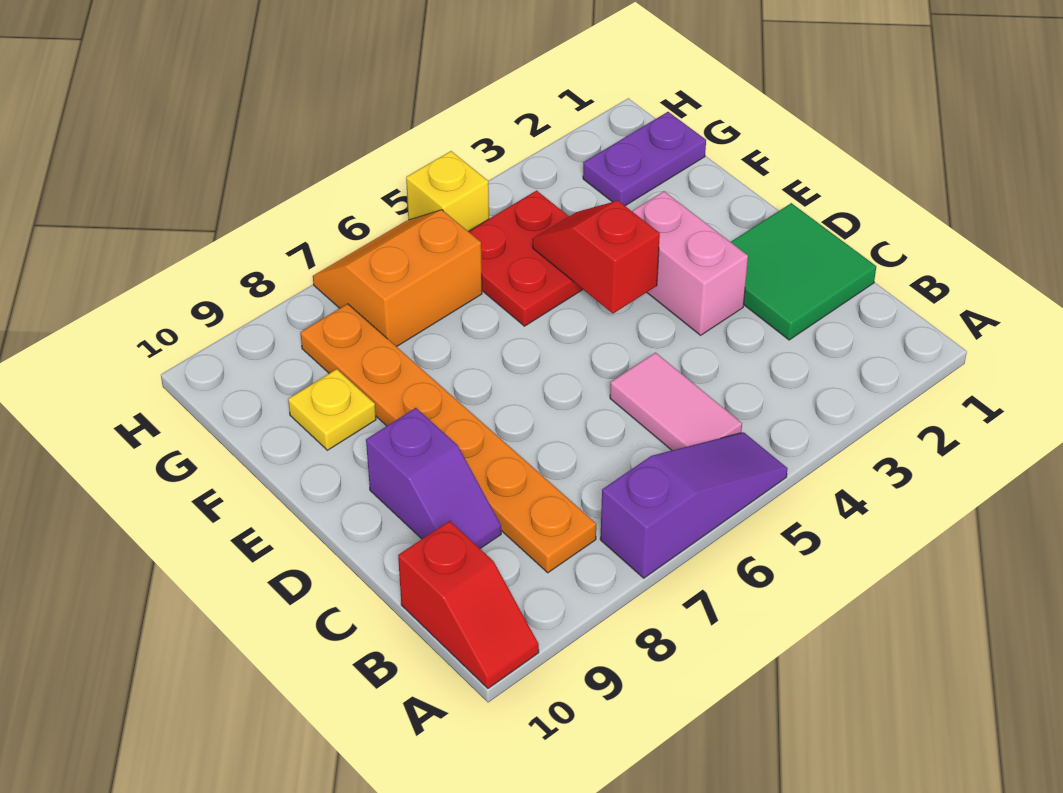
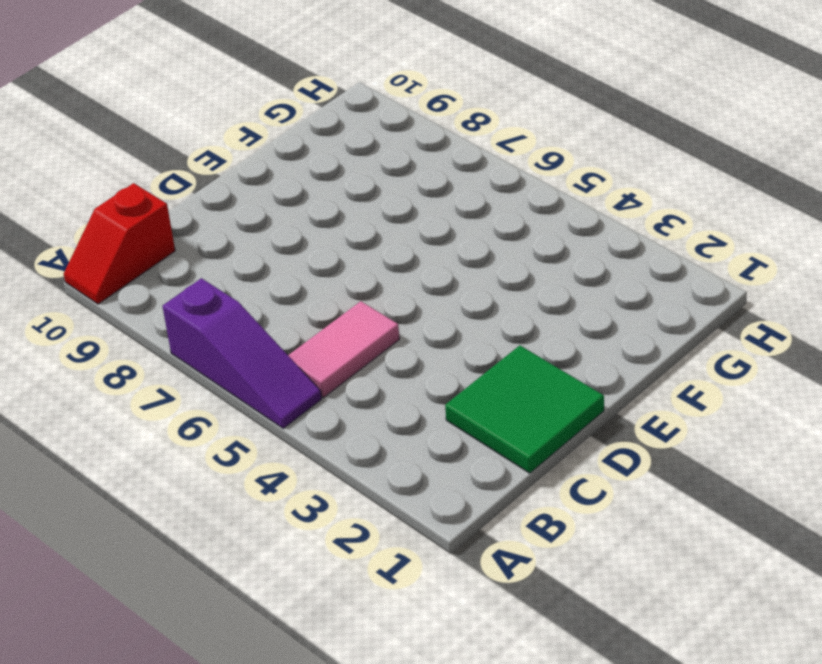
none -> orange plate B8:G8 level 1
none -> purple slope C9:D9 level 1 top D
none -> pink brick D3:E3 level 1

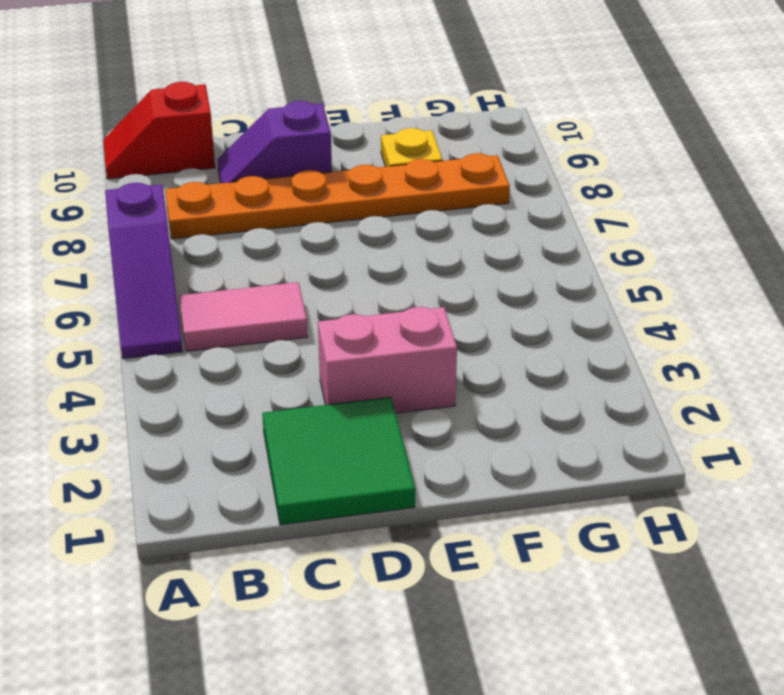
none -> red plate F4:G5 level 1
none -> purple plate G1:G2 level 1
none -> orange slope G6:H7 level 1 top G

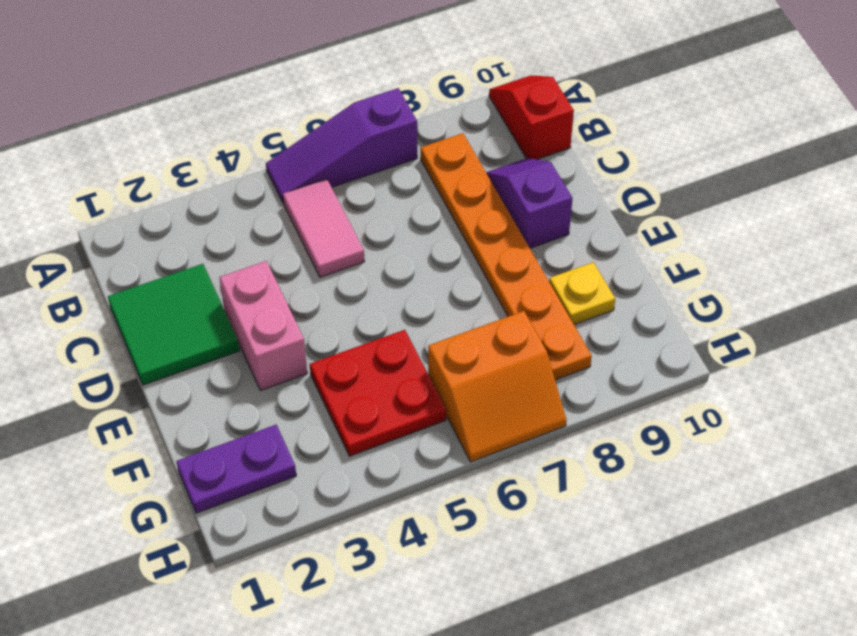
none -> yellow brick H5 level 1
none -> red slope E4:F4 level 2 top E

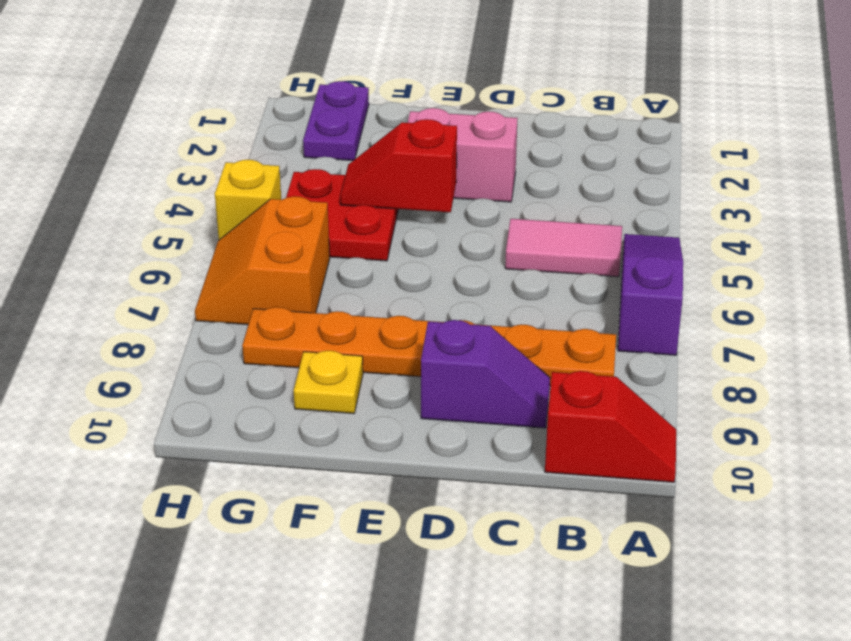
none -> green tile C1:D2 level 1

